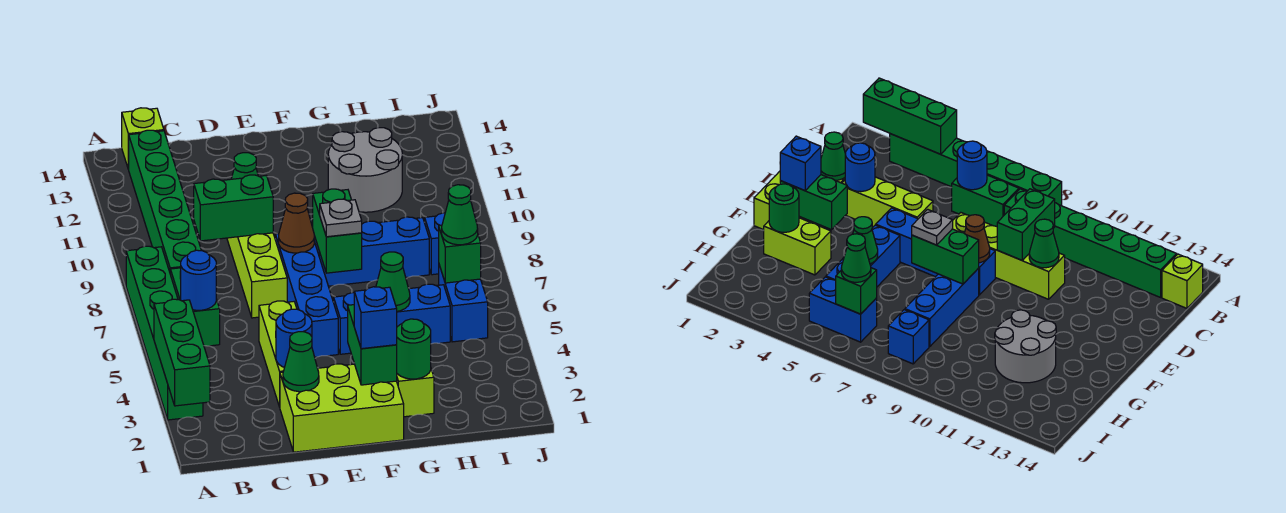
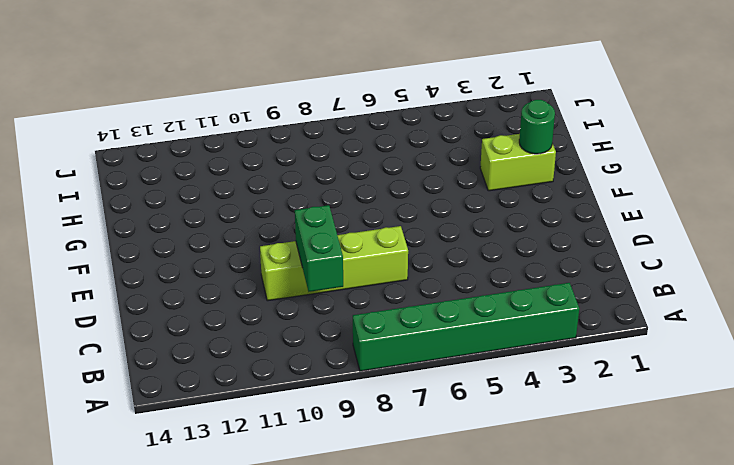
none -> green brick B6:B7 level 1
none -> green brick B8:B13 level 1
none -> lime brick B14 level 1

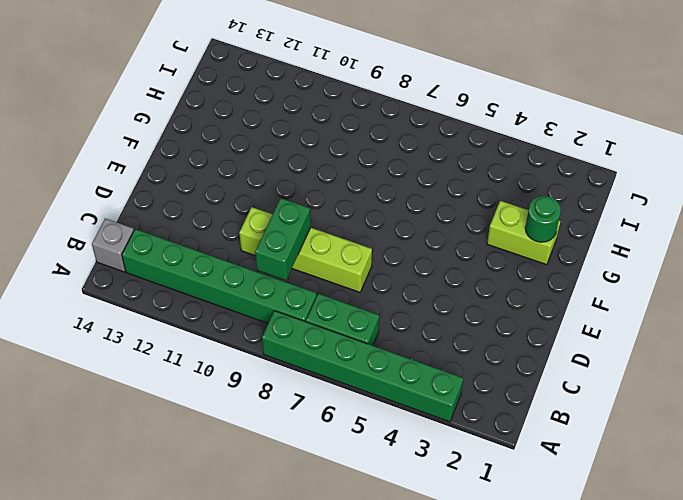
grey brick B14 level 1 -> lime brick B14 level 1
none -> lime brick D1:F2 level 1
none -> lime brick D3:D5 level 1
none -> blue brick E5:E8 level 1

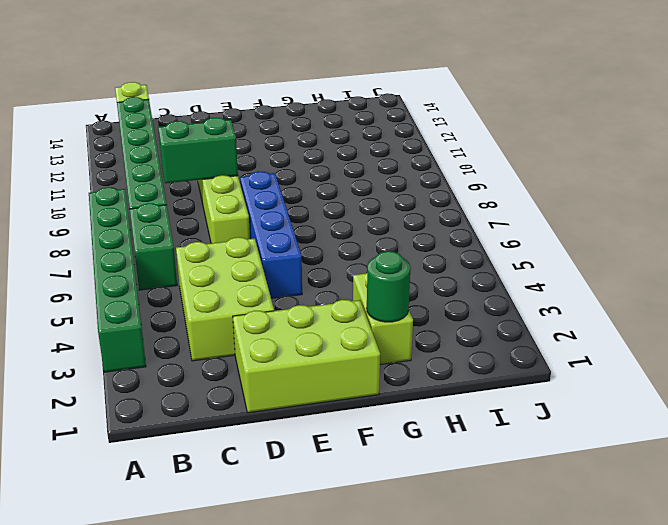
lime brick C3:D5 level 1 -> lime brick D3:D5 level 1
none -> blue brick F5:H5 level 1
none -> blue brick F8:H8 level 1
none -> grey round brick G11:H12 level 1

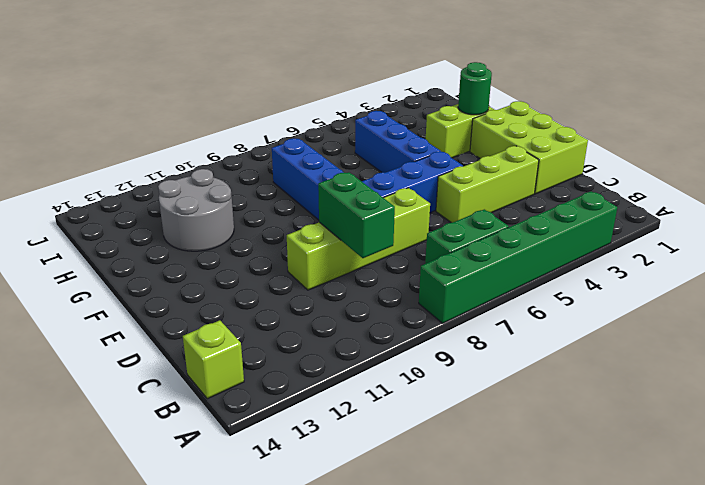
none -> green brick B8:B13 level 1
none -> blue brick I5:I6 level 1
none -> blue brick I8 level 1

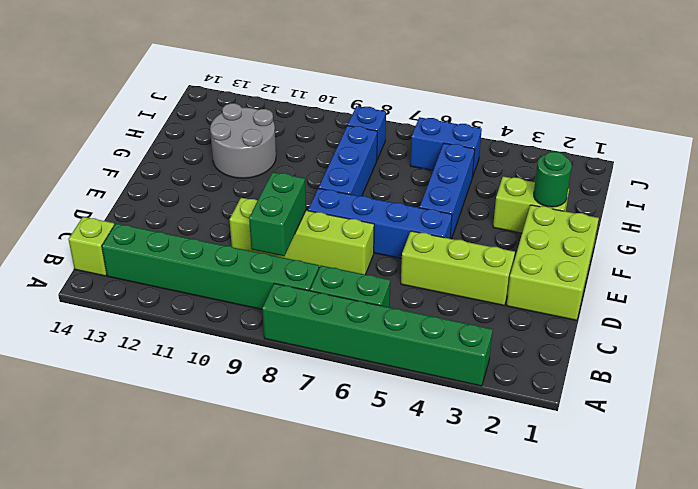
none -> green brick A2:A4 level 2
none -> blue round brick B6 level 2
none -> green cone D2 level 2

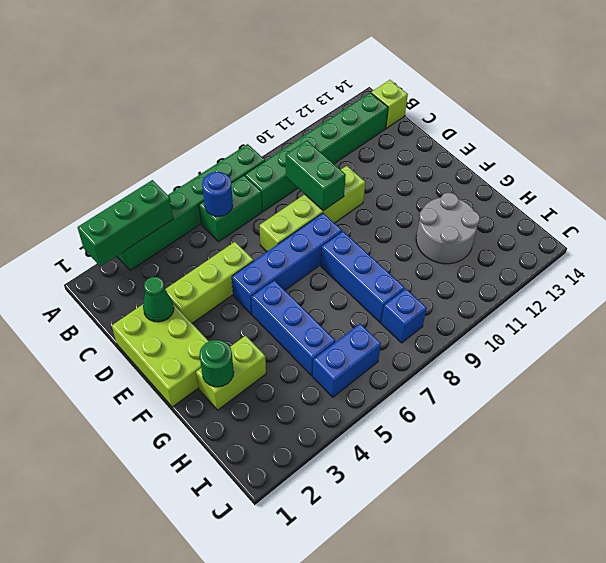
none -> blue round brick D3 level 2
none -> green cone D10 level 2
none -> brown cone E8 level 2

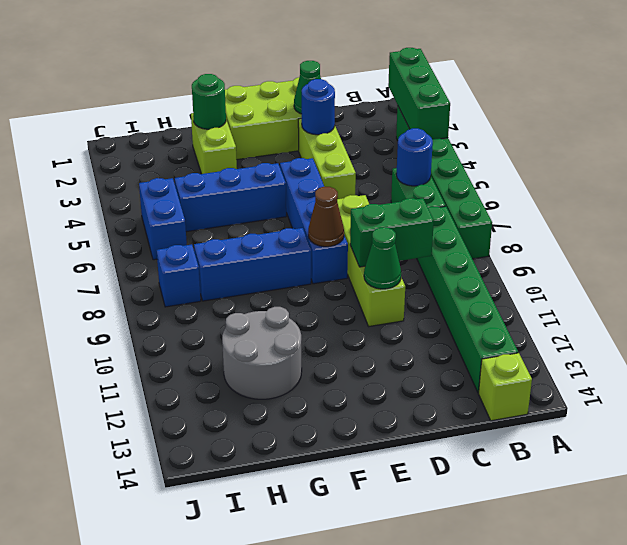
none -> green brick F2:F3 level 2
none -> green brick F7:F8 level 2
none -> green cone G5 level 2

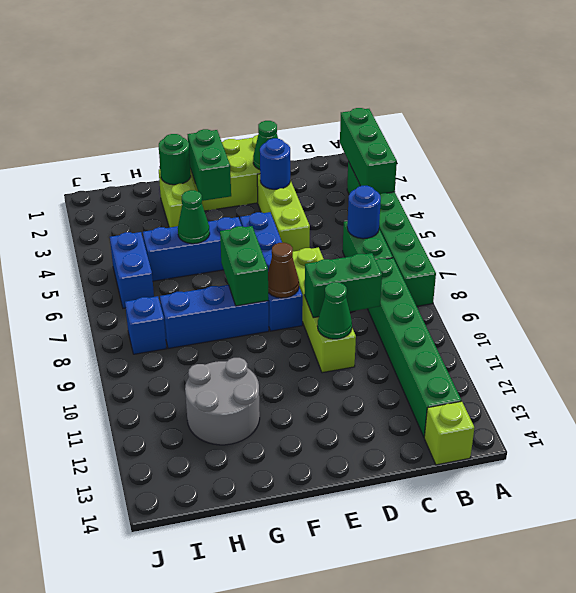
none -> green brick I6 level 2
none -> blue brick F2 level 3
none -> grey plate F7 level 3

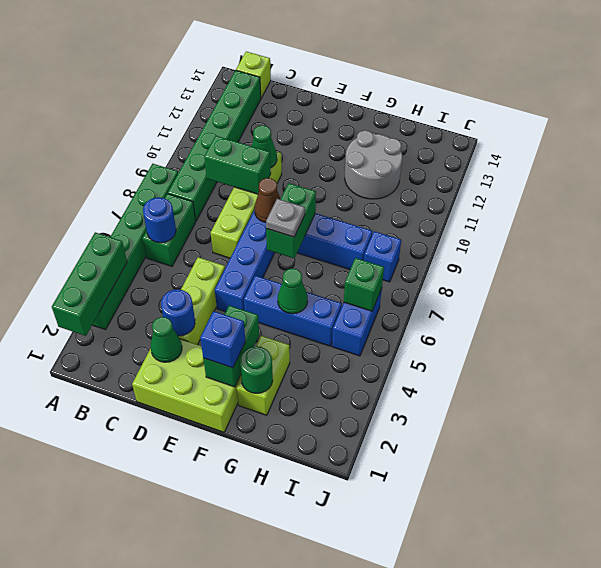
none -> green cone I6 level 3

